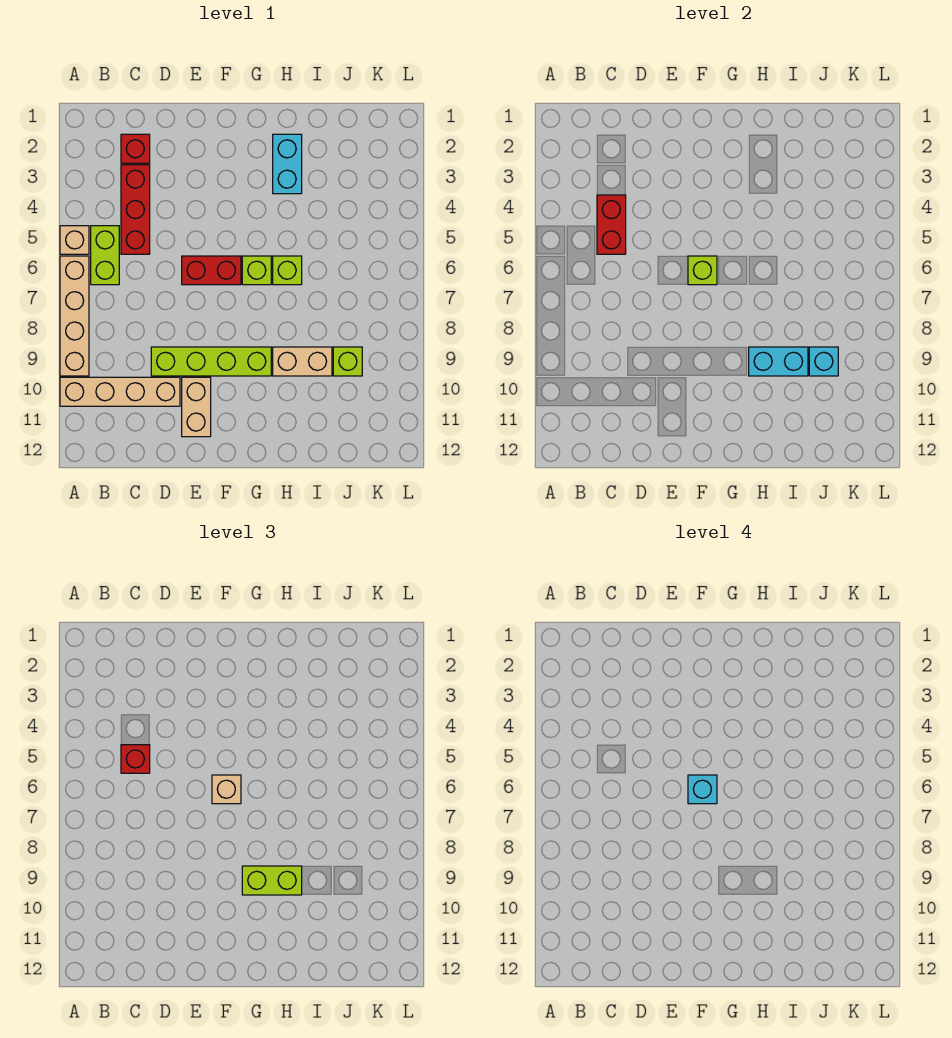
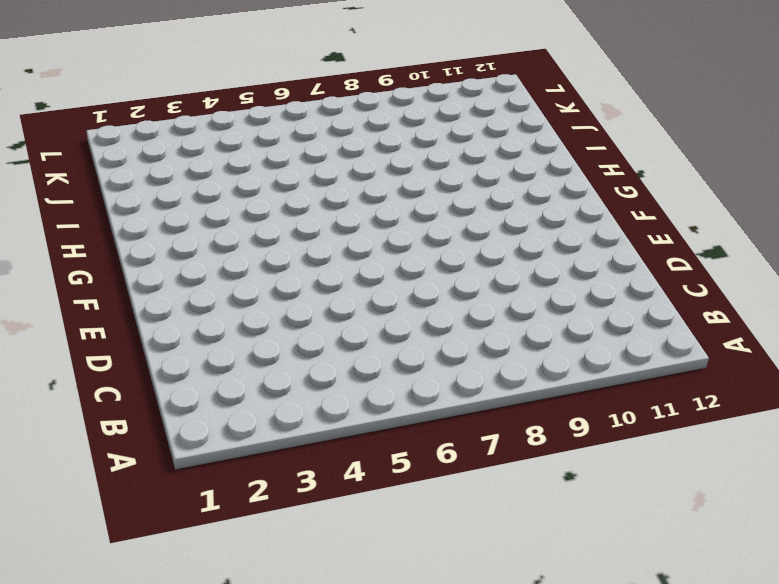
none -> tan brick A5 level 1
none -> tan brick A6:A9 level 1
none -> tan brick A10:D10 level 1

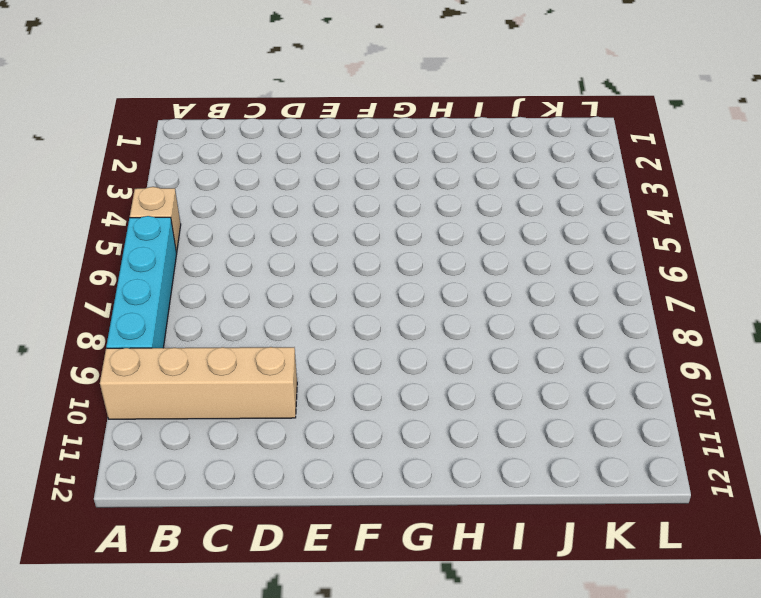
cyan brick A6:A9 level 1 -> tan brick A6:A9 level 1
none -> lime brick B5:B6 level 1
none -> red brick C2 level 1
none -> red brick C3:C5 level 1

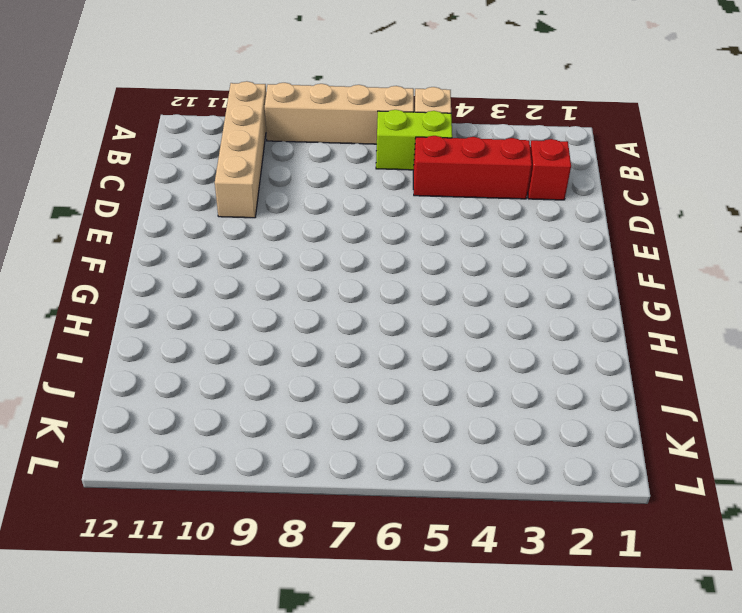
none -> lime brick D9:G9 level 1
none -> red brick E6:F6 level 1
none -> tan brick E10:E11 level 1

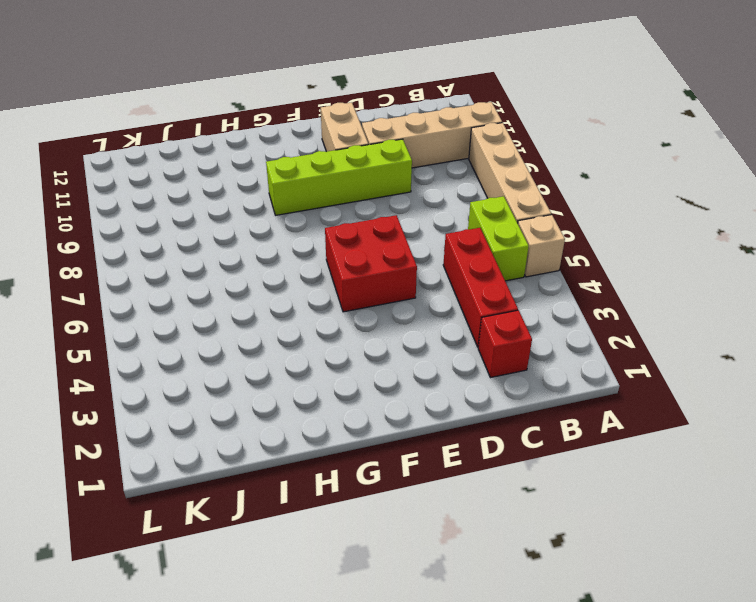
red brick E5:F6 level 1 -> red brick E6:F6 level 1
none -> lime brick G6 level 1
none -> cyan brick H2:H3 level 1
none -> lime brick H6 level 1

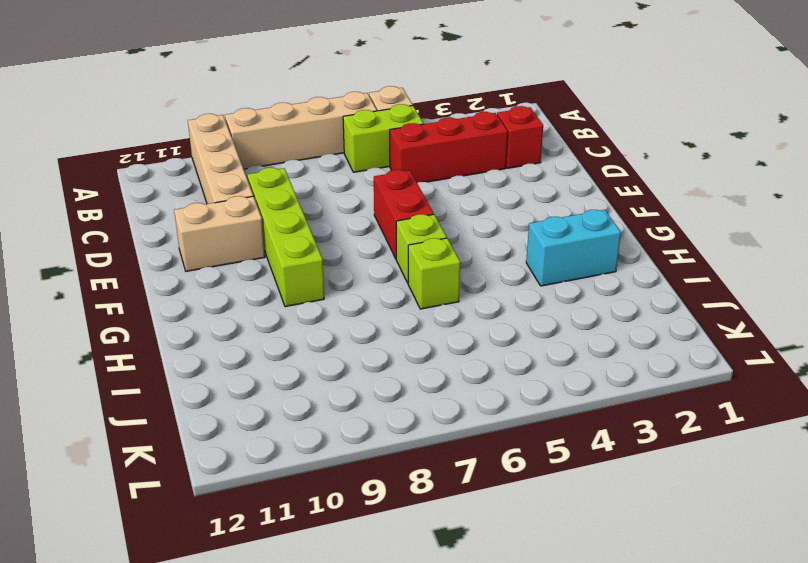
none -> tan brick H9:I9 level 1
none -> lime brick J9 level 1
none -> red brick C4:C5 level 2

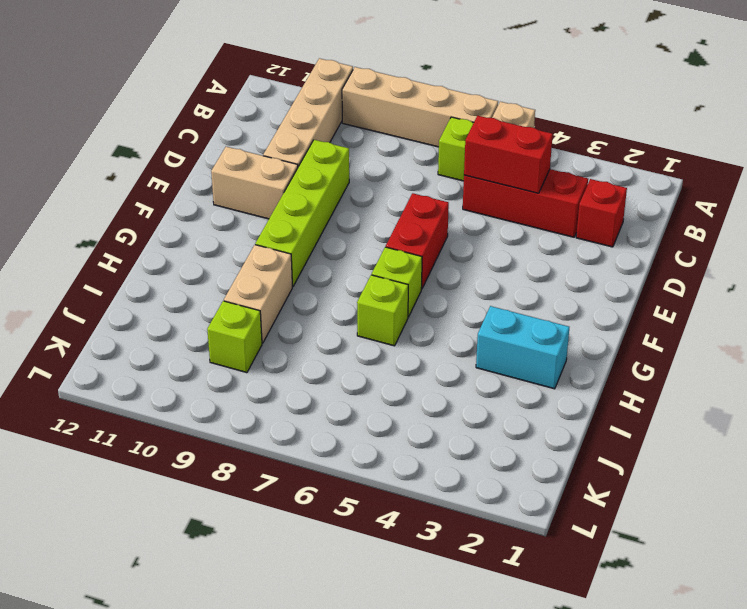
none -> lime brick F6 level 2
none -> cyan brick H9:I9 level 2
none -> cyan brick J9 level 2

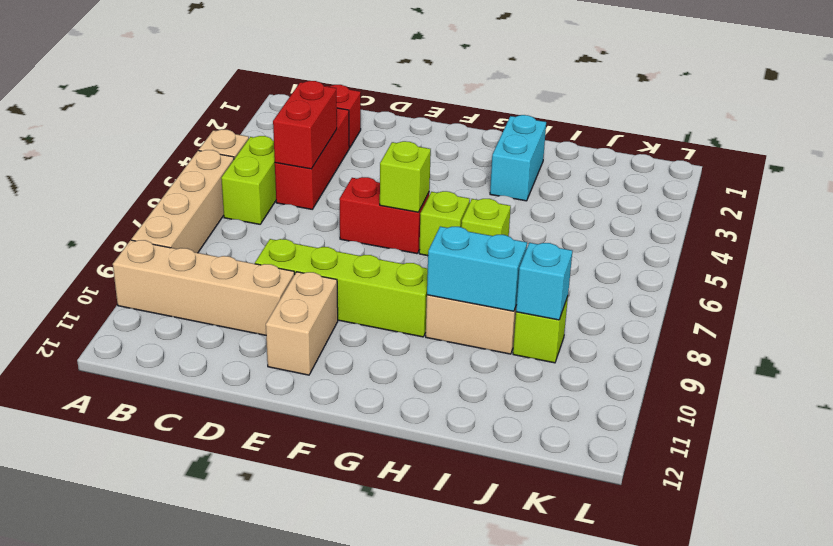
none -> red brick C5 level 3
none -> tan brick F6 level 3
none -> lime brick G9:H9 level 3

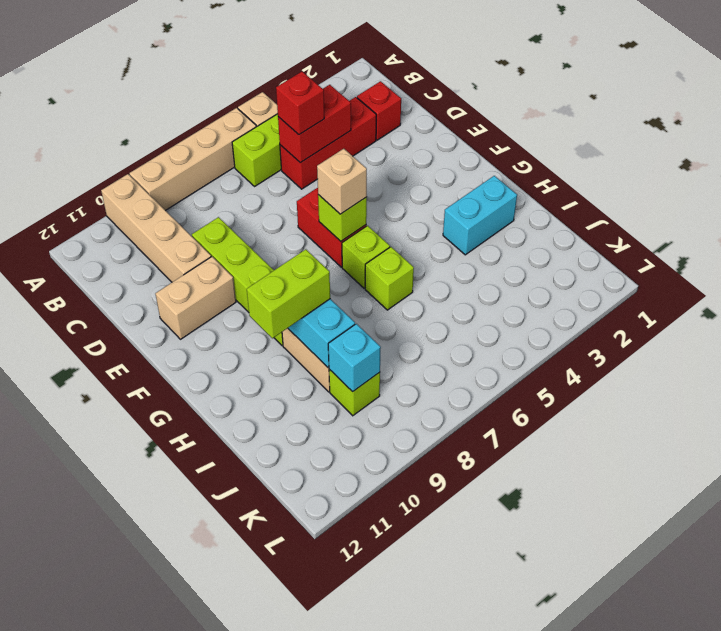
lime brick H9:H10 level 3 -> lime brick G9:H9 level 3
none -> cyan brick F6 level 4

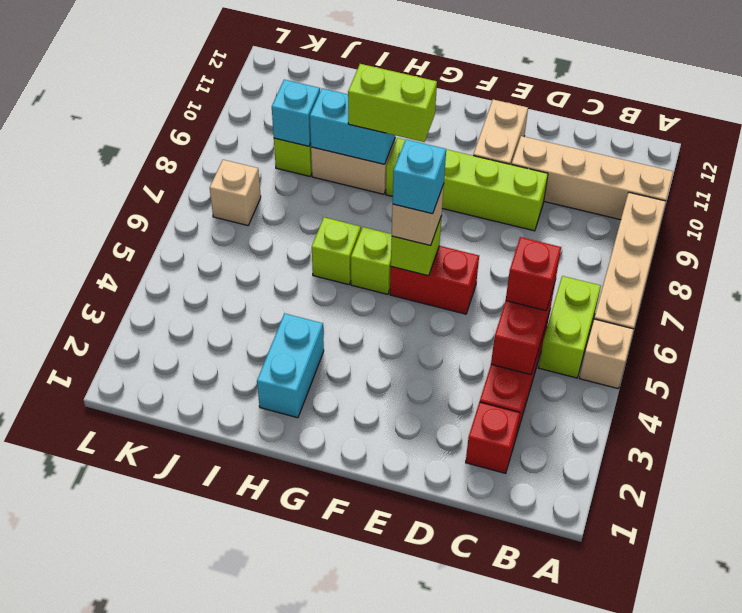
tan brick K7 level 1 -> none

